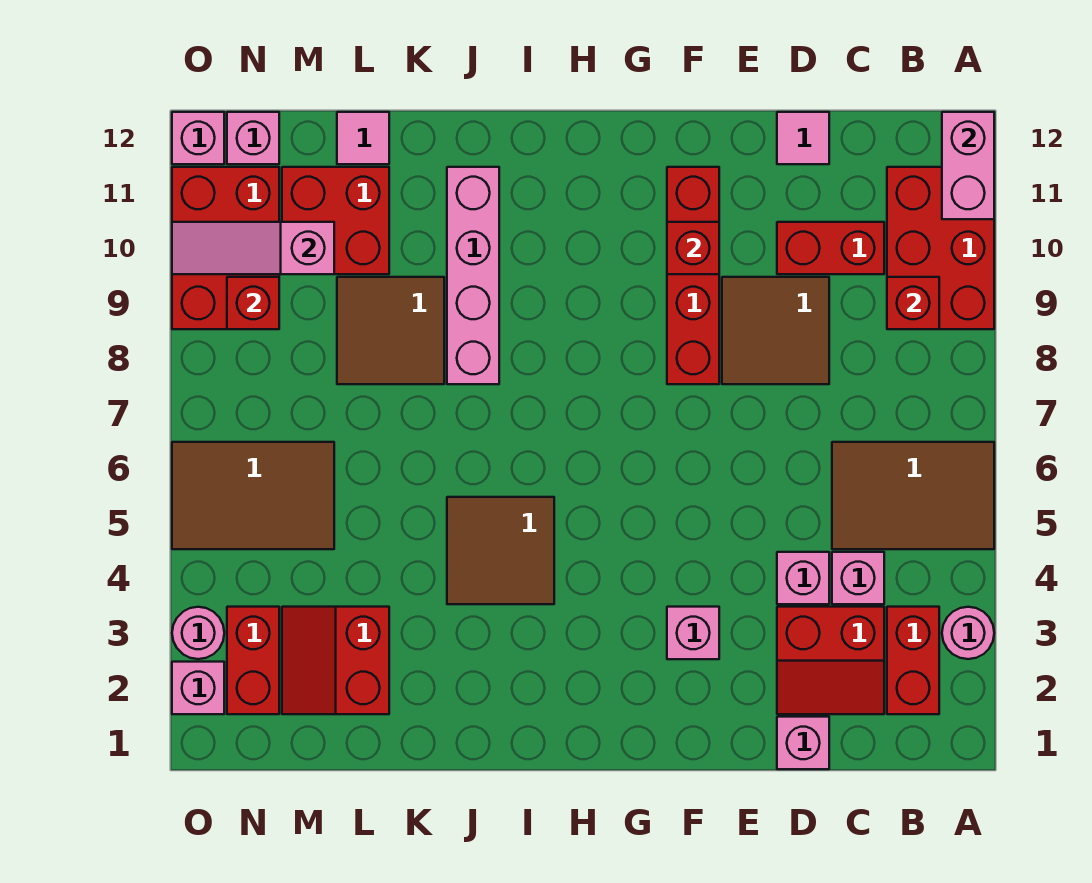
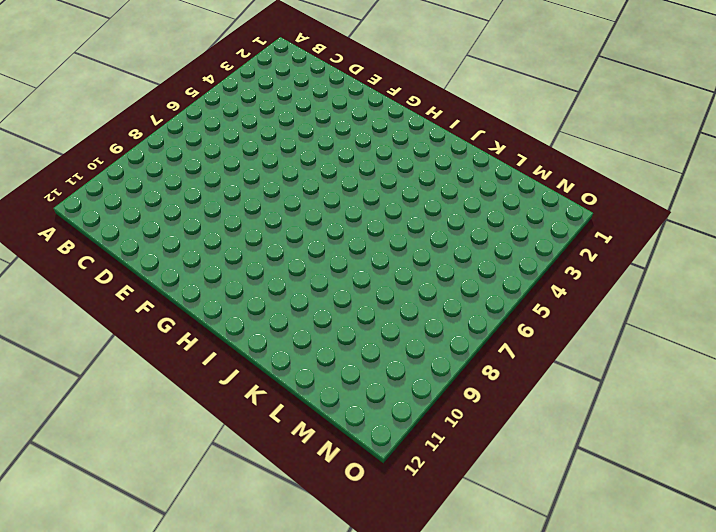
none -> pink round brick A3 level 1
none -> brown tile A5:C6 level 1
none -> red brick A9:B11 level 1
none -> red brick B2:B3 level 1

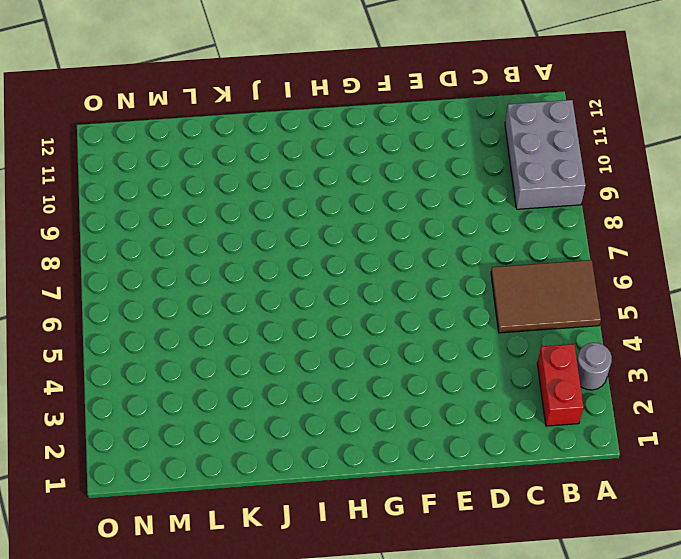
grey round brick A3 level 1 -> pink round brick A3 level 1
grey brick A9:B11 level 1 -> red brick A9:B11 level 1
none -> red slope C2:D3 level 1 top 3
none -> pink brick C4 level 1
none -> red brick C10:D10 level 1
none -> pink brick D1 level 1

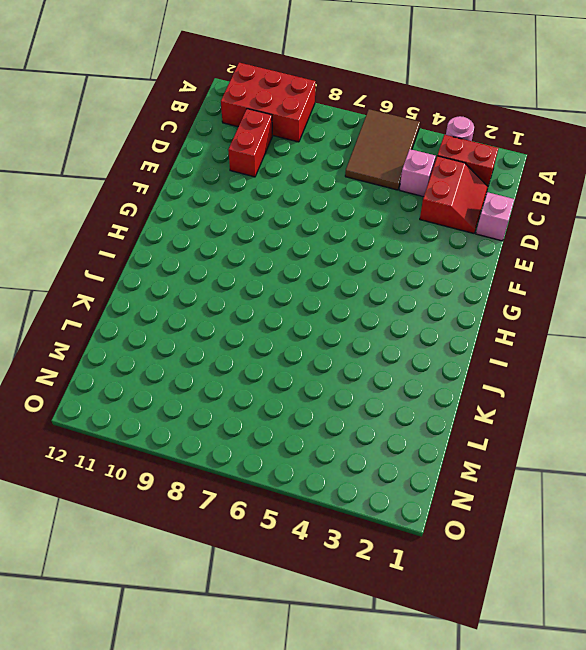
none -> pink brick D4 level 1
none -> brown tile D8:E9 level 1
none -> pink tile D12 level 1
none -> pink brick F3 level 1

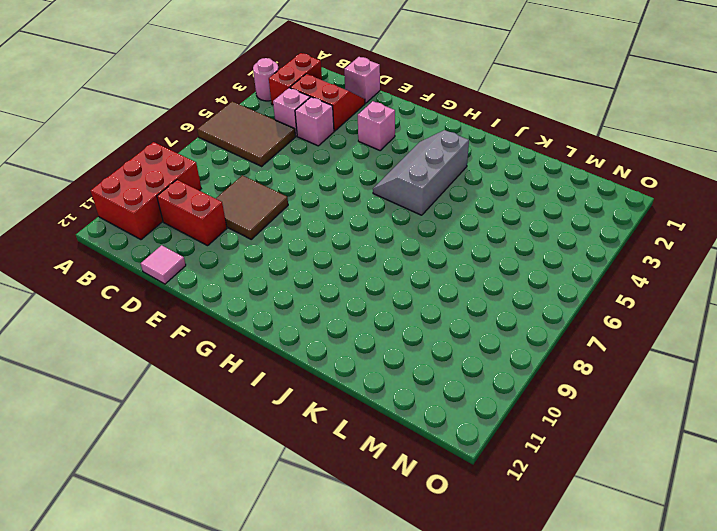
grey slope H3:I5 level 1 top I -> brown tile I4:J5 level 1
none -> red brick F8:F11 level 1
none -> pink brick J8:J11 level 1
none -> brown tile K8:L9 level 1
none -> red slope L2:M3 level 1 top L

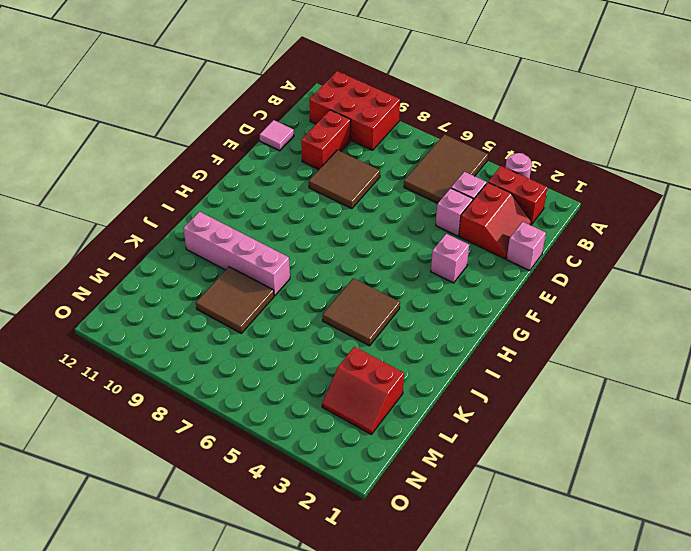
none -> red brick F8:F11 level 1
none -> red brick L10:M11 level 1
none -> pink tile L12 level 1
none -> brown tile M5:O6 level 1

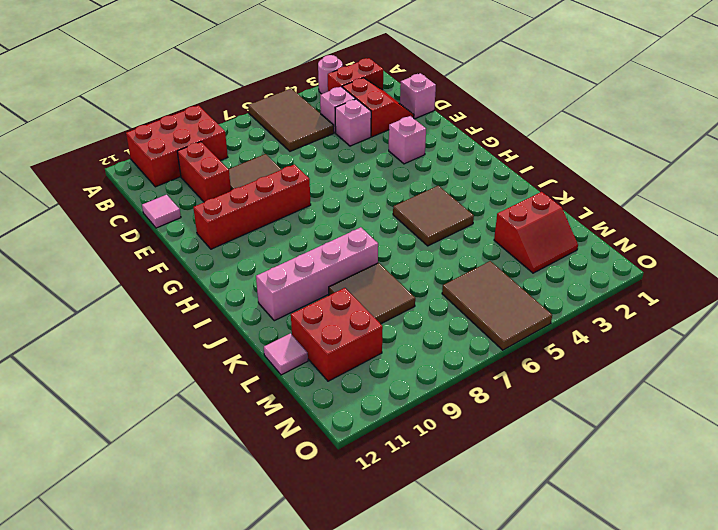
none -> red brick N2:N3 level 1
none -> red brick N9:O11 level 1
none -> pink brick N12 level 1
none -> pink brick O2 level 1

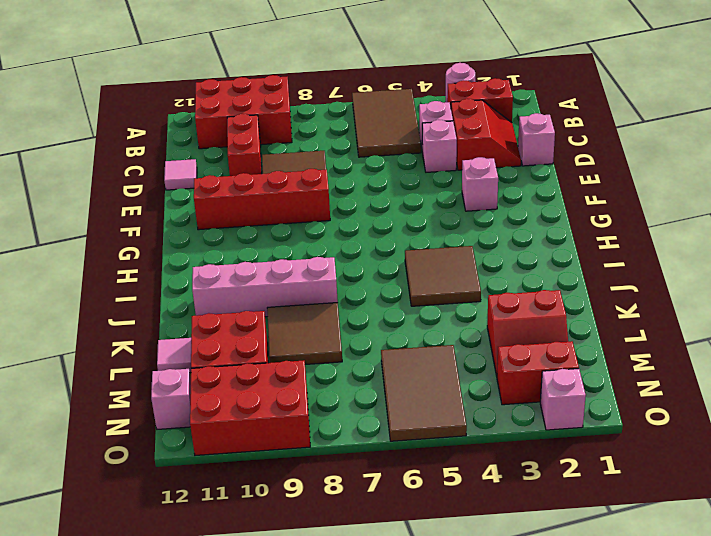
none -> pink round brick O3 level 1
none -> pink brick O12 level 1
none -> pink brick A11:A12 level 2
none -> red brick B9 level 2

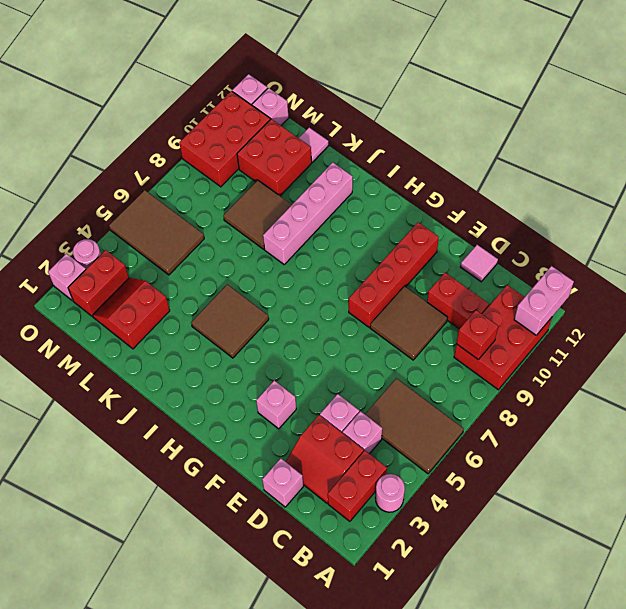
none -> red brick F10 level 2
none -> pink slope M10:O10 level 2 top M
none -> red brick N9 level 2

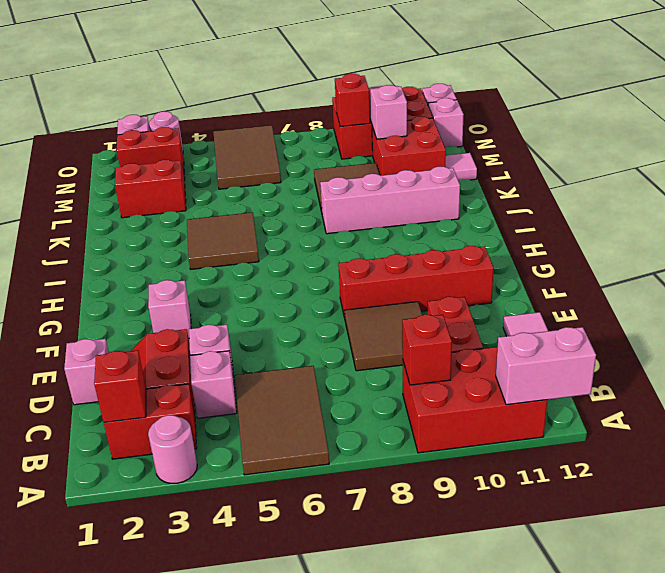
red brick B2 level 2 -> red brick F10 level 2

